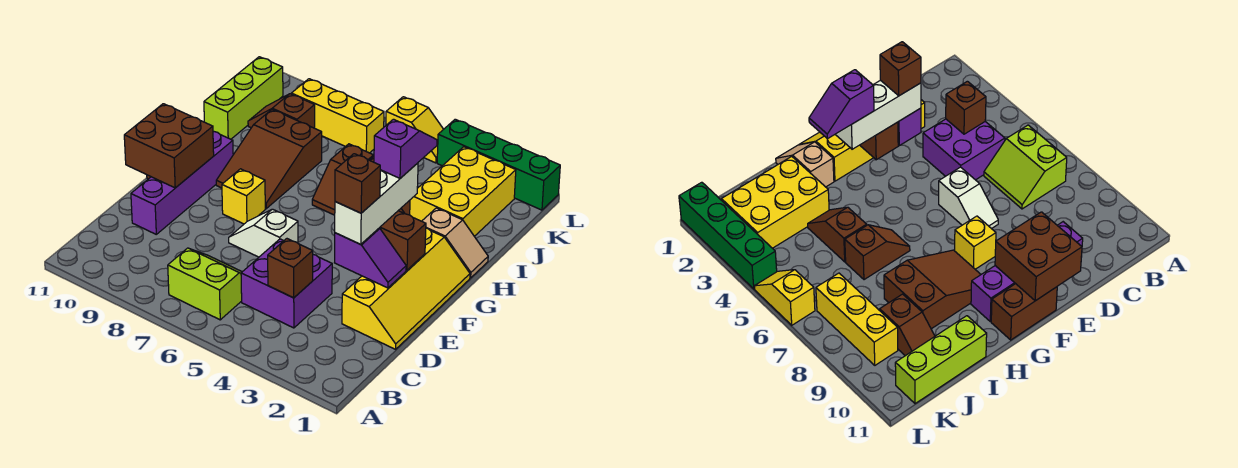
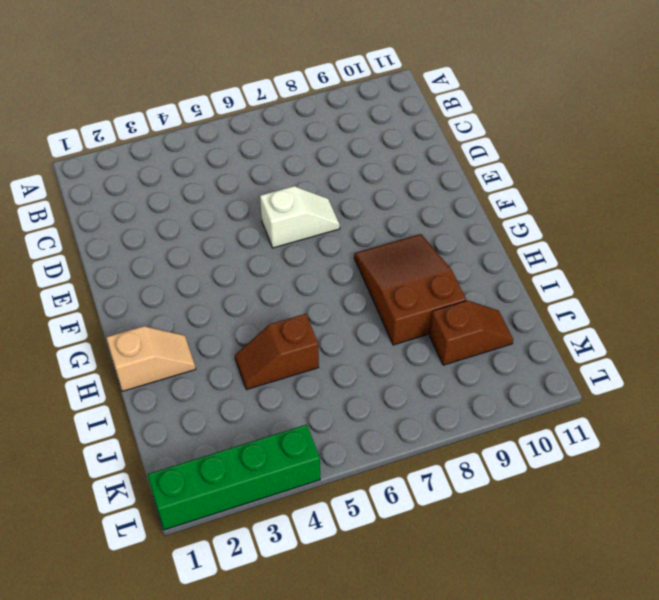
tan slope H1:H2 level 1 top 1 -> tan slope H1:H2 level 1 top 2
none -> lime slope B6:C7 level 1 top B
none -> purple brick C4:D5 level 1
none -> yellow slope D1:G2 level 1 top 2

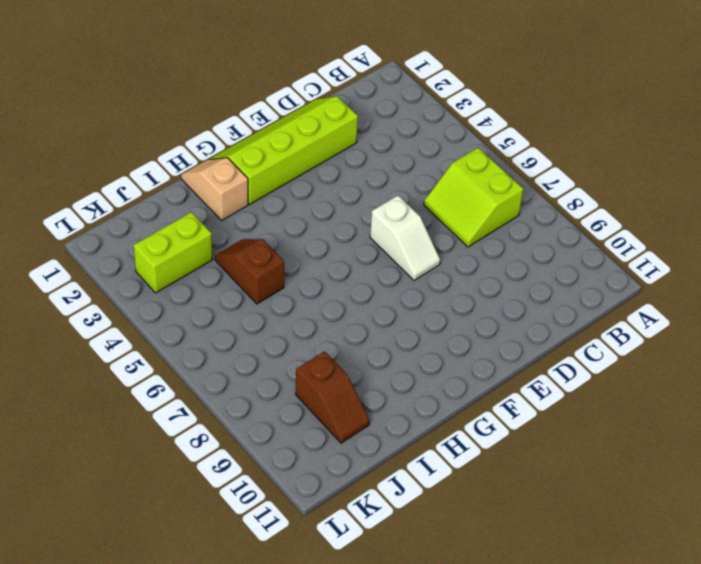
lime slope D1:G2 level 1 top 2 -> yellow slope D1:G2 level 1 top 2
lime brick J3:K3 level 1 -> yellow brick I2:K3 level 1
none -> purple brick C4:D5 level 1
none -> purple brick D10:G10 level 1
none -> yellow brick F8 level 1

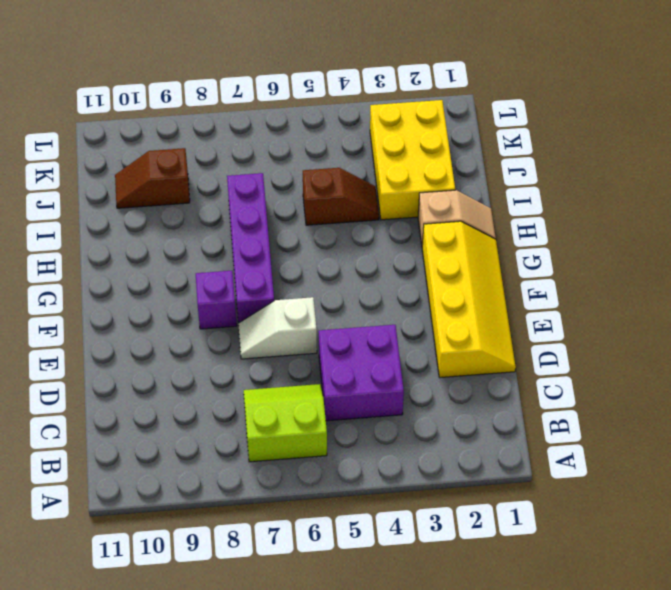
purple brick F7:I7 level 1 -> purple brick D10:G10 level 1
purple brick F8 level 1 -> yellow brick F8 level 1
none -> brown brick F11:G11 level 1
none -> brown slope G8:I9 level 1 top I
none -> brown slope H6:I6 level 1 top I

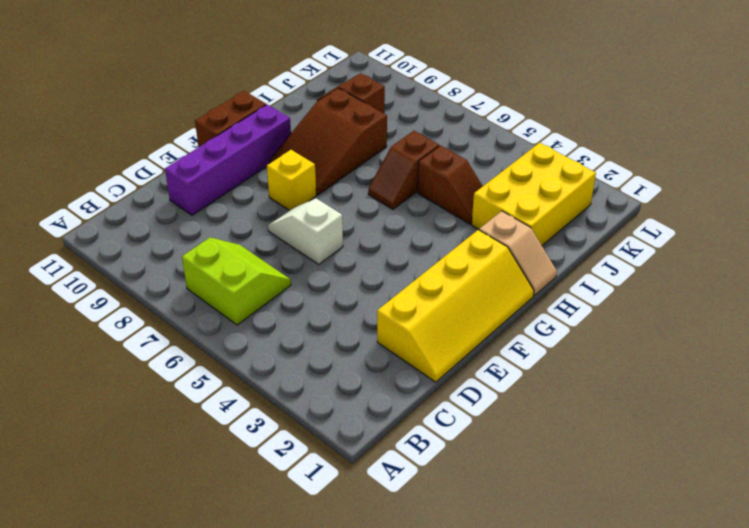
none -> purple brick C4:D5 level 1
none -> lime brick I11:K11 level 1
none -> yellow brick K7:K9 level 1

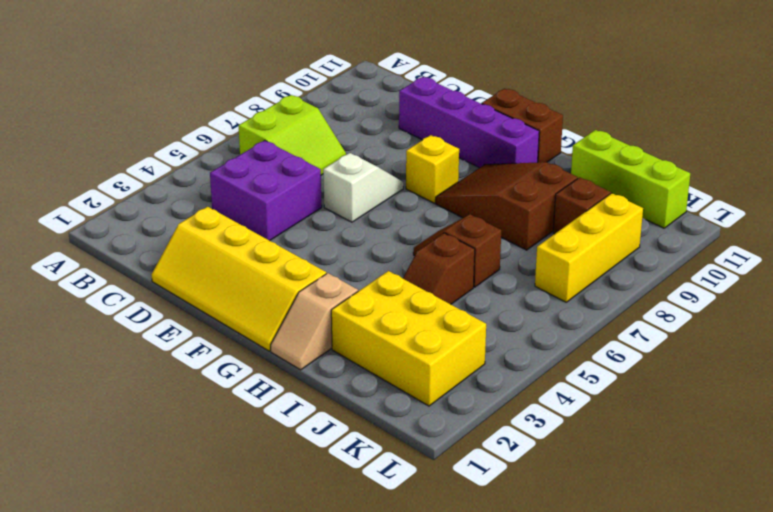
none -> green brick L1:L4 level 1
none -> yellow slope L5:L6 level 1 top 6
none -> brown brick C4 level 2

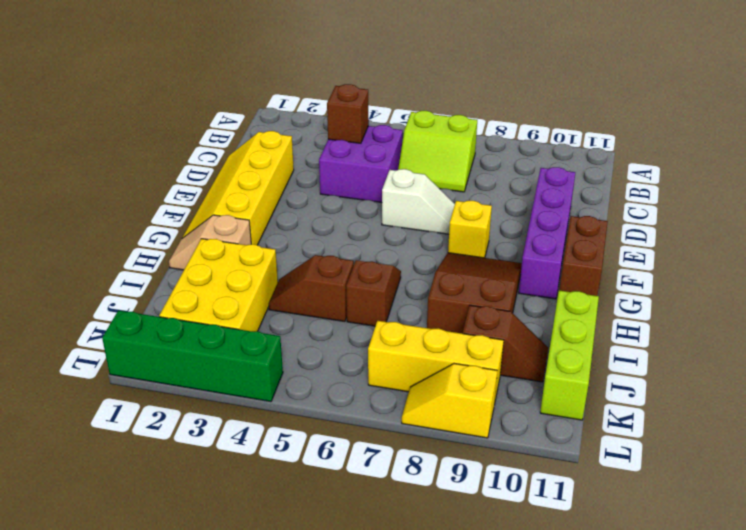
yellow slope L8:L9 level 1 top 9 -> yellow slope L5:L6 level 1 top 6
none -> purple slope E2:E3 level 2 top 3
none -> brown brick E10:F11 level 2
none -> brown brick F2:F3 level 2

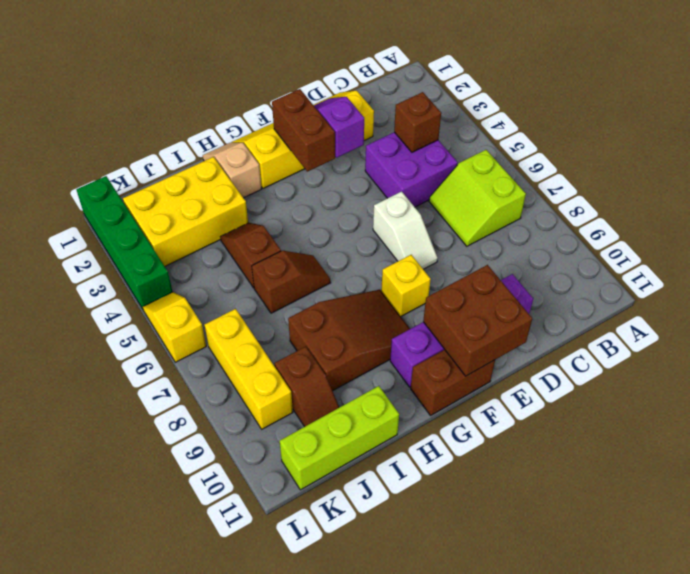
none -> white brick E3:G3 level 3
none -> brown brick E3 level 4
none -> purple slope G3:H3 level 4 top G

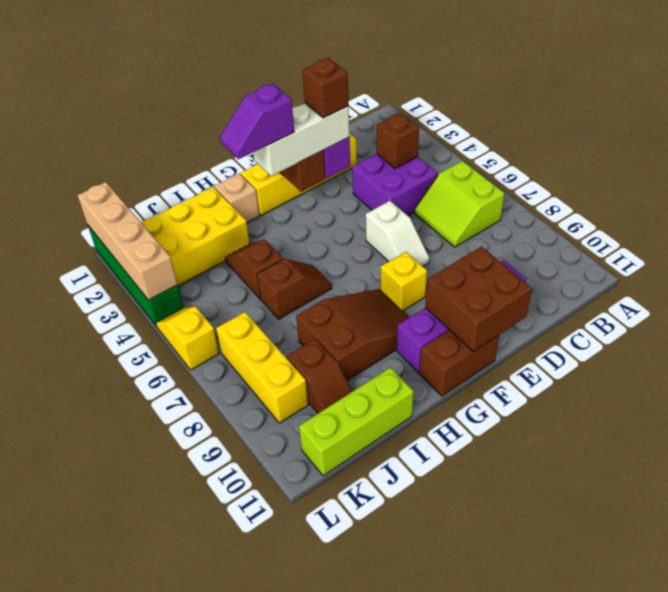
tan brick L1:L4 level 2 -> none

